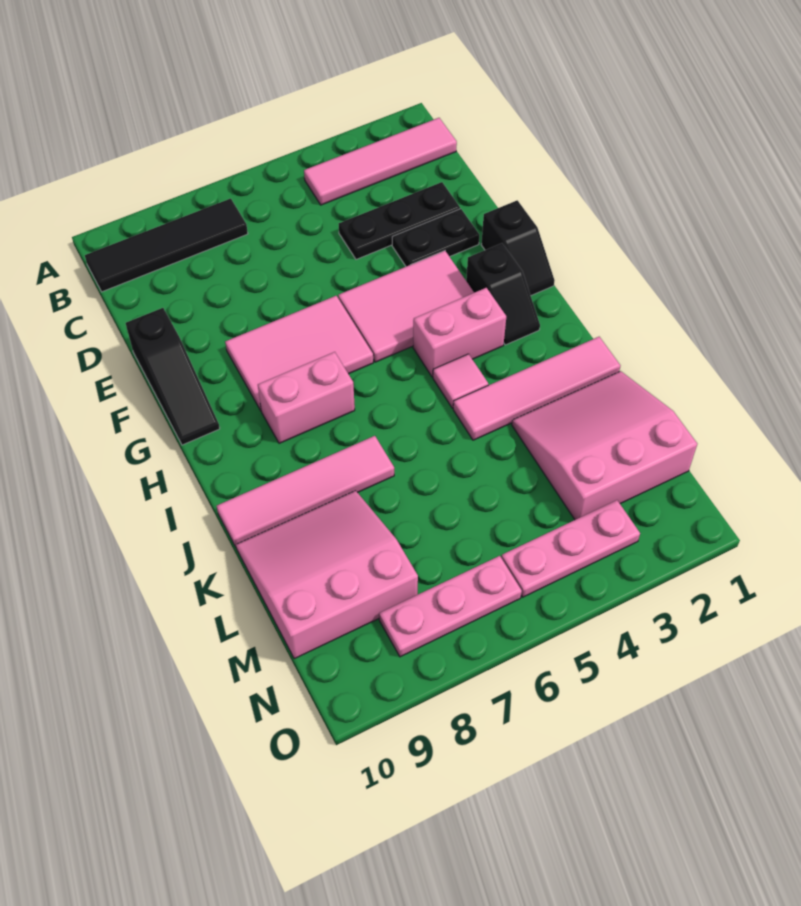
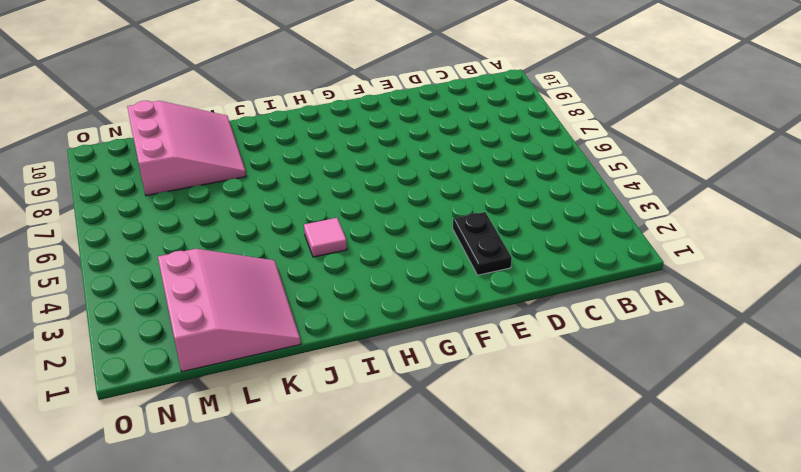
none -> pink tile B1:B4 level 1
none -> black tile B7:B10 level 1
none -> black plate D2:D4 level 1

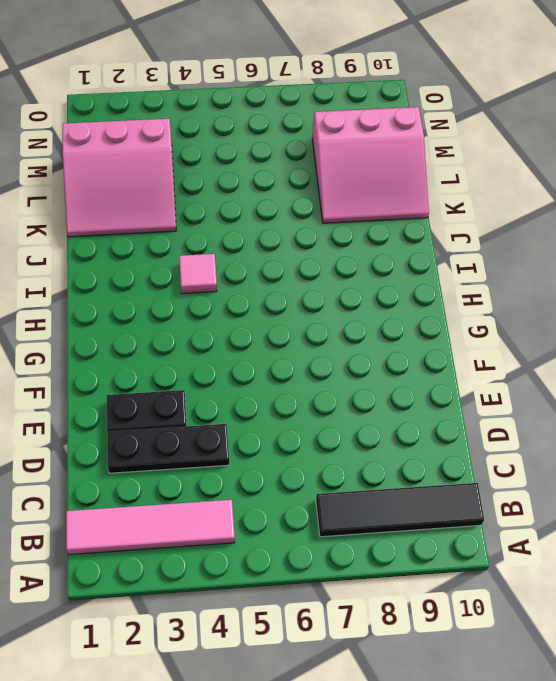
none -> black slope E10:G10 level 1 top E
none -> black slope F1:G1 level 1 top F
none -> pink tile F3:G5 level 1

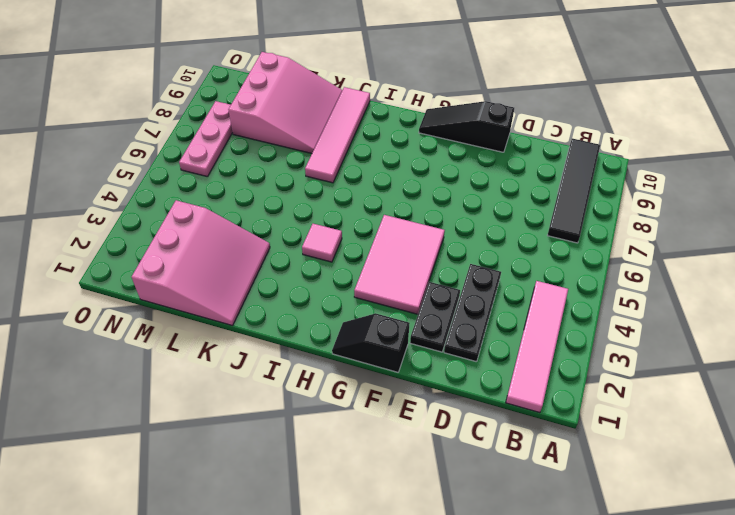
none -> pink tile F6:G8 level 1
none -> black slope G2:H2 level 1 top G
none -> pink brick H3:H4 level 1

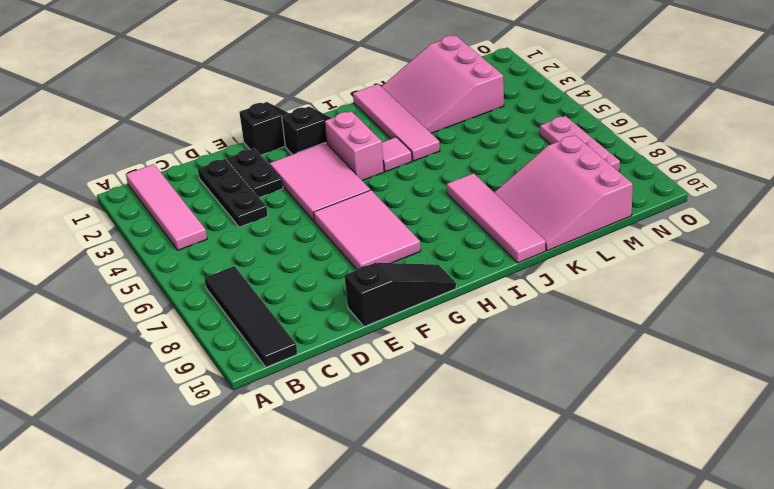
none -> pink brick H7:H8 level 1
none -> pink plate N3:N5 level 1

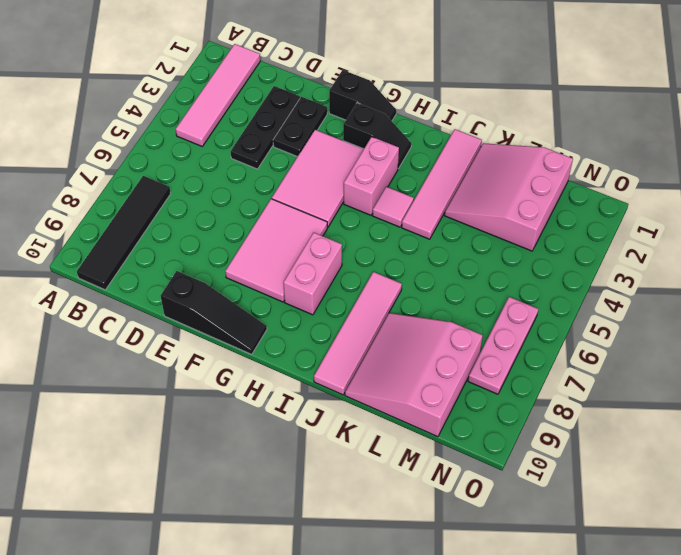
none -> pink plate N3:N5 level 1

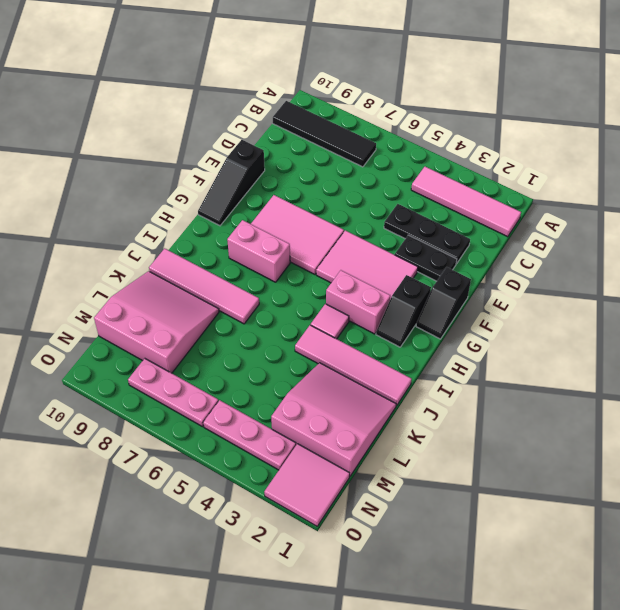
pink tile N1:O2 level 1 -> none

